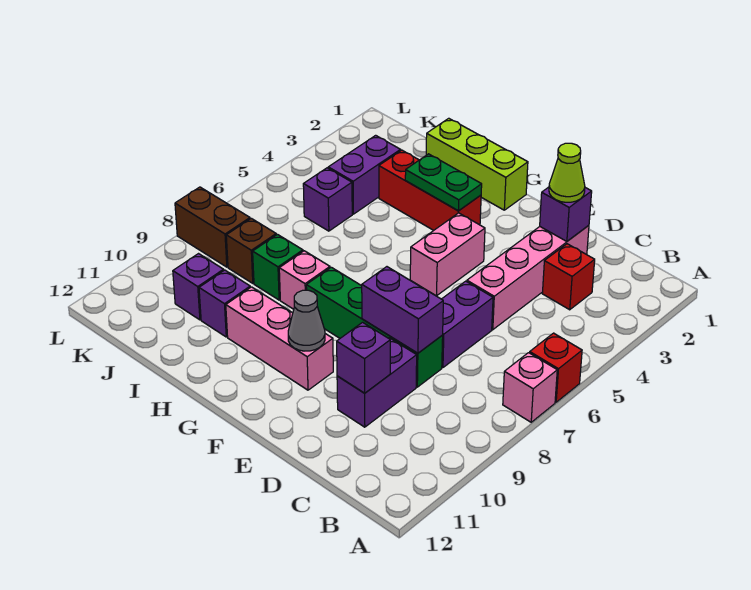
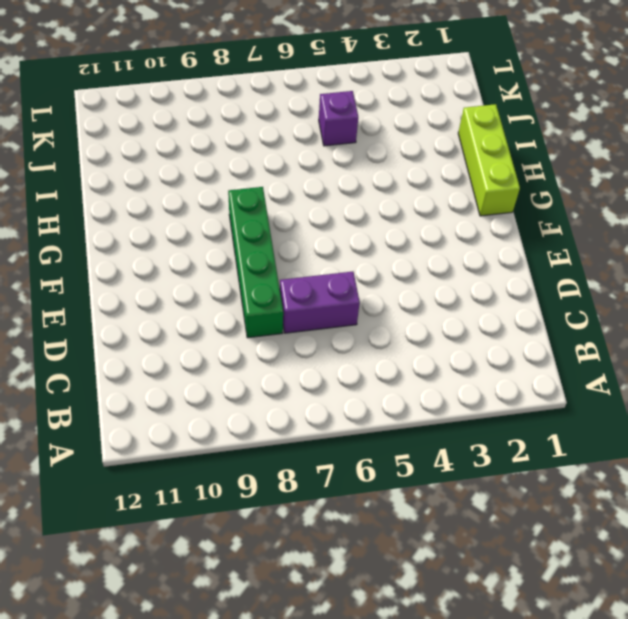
none -> red brick A6 level 1
none -> pink brick A7 level 1
none -> red brick C3 level 1

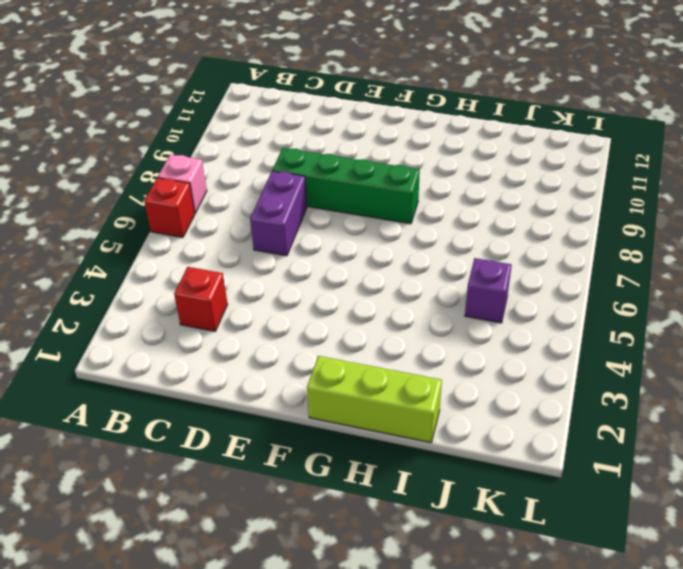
none -> pink brick D2:D5 level 1
none -> purple brick D9:D10 level 1
none -> pink brick F4:F5 level 1

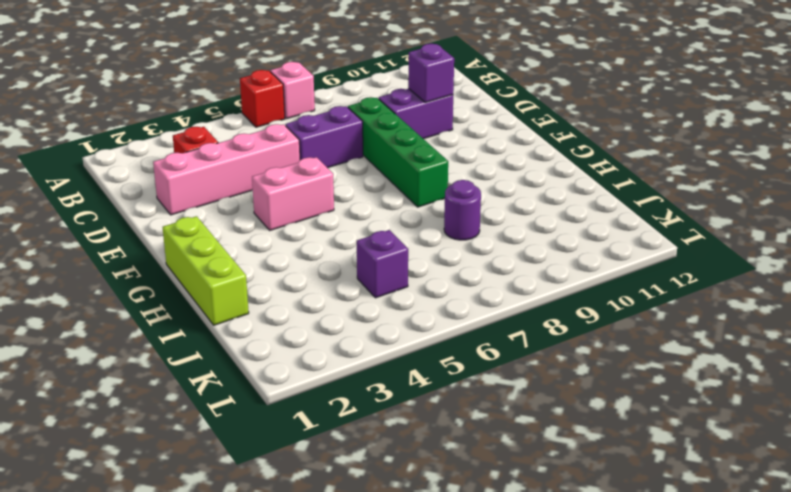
purple round brick I8 level 1 -> green brick I8 level 1
none -> pink brick F10:H10 level 1
none -> red brick G3:I3 level 1
none -> pink brick H8 level 1

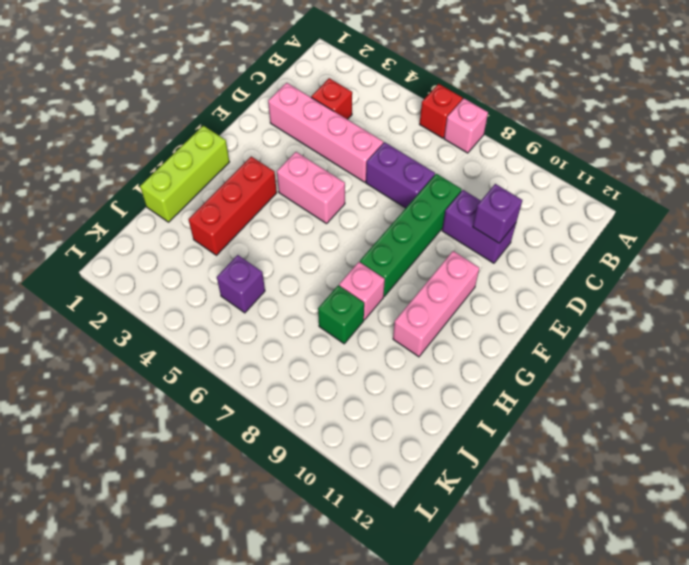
none -> purple brick I10 level 1
none -> purple brick J3:J4 level 1
none -> brown brick J8 level 1

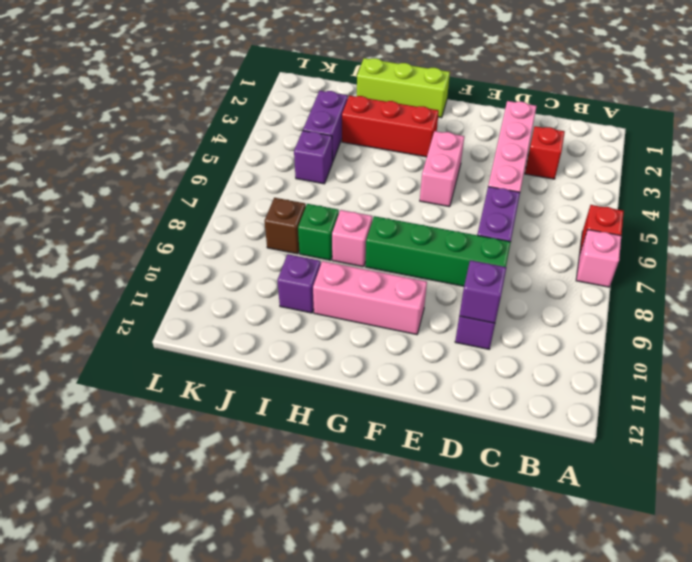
none -> purple brick J10 level 1
none -> brown brick K8:L8 level 1
none -> purple brick D2 level 2

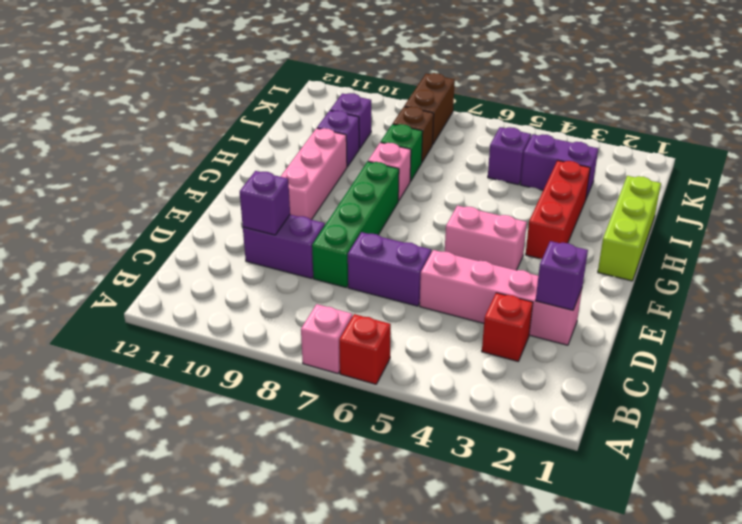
none -> purple brick D8:E8 level 2
none -> grey cone F10 level 2
none -> green plate G3:H3 level 2

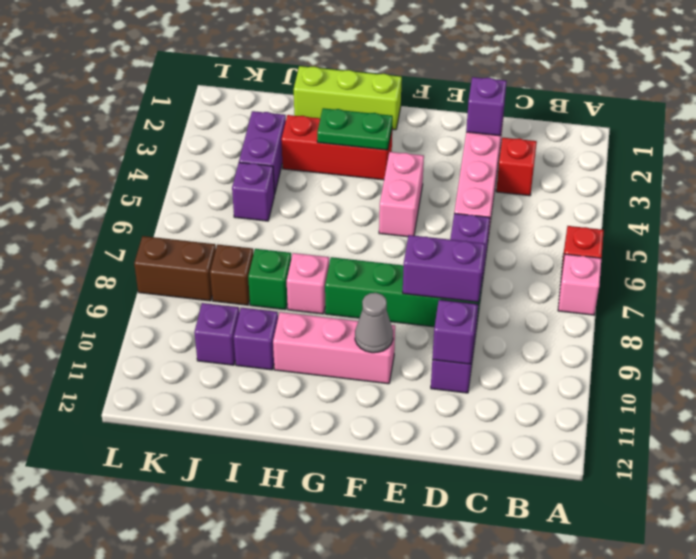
none -> lime cone D2 level 3

